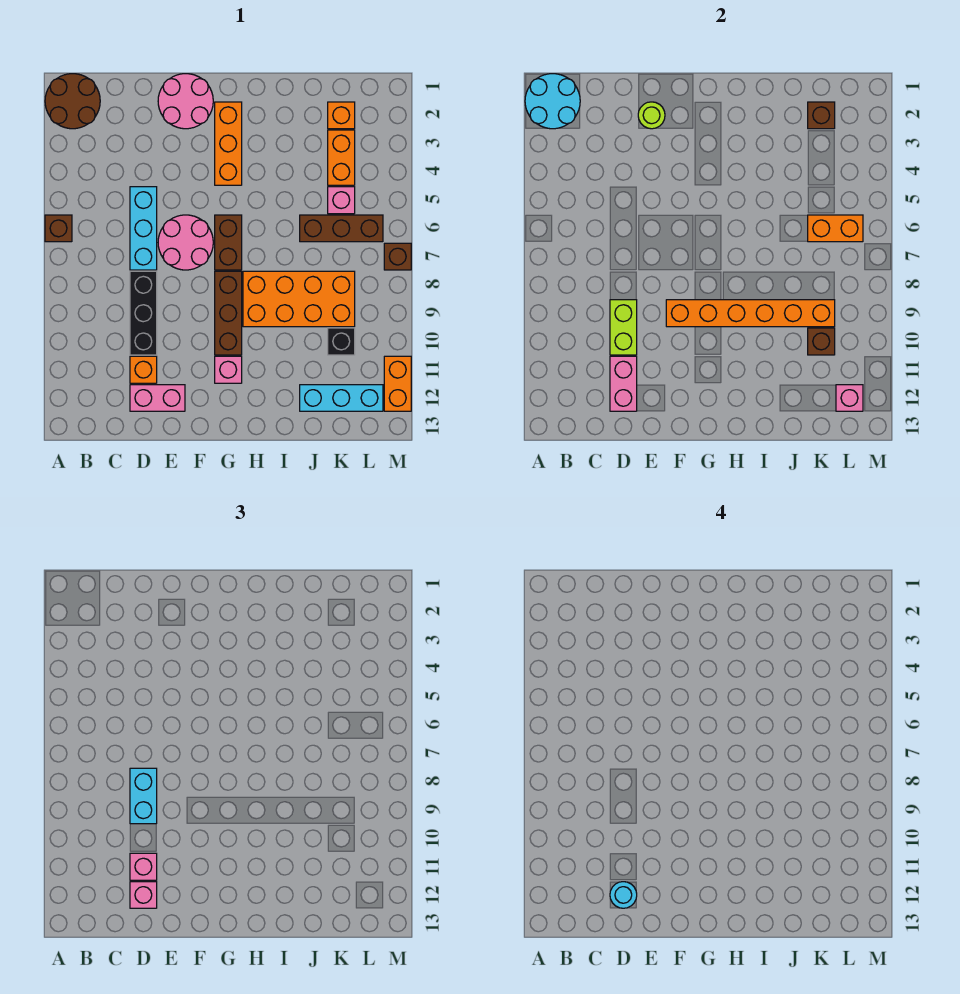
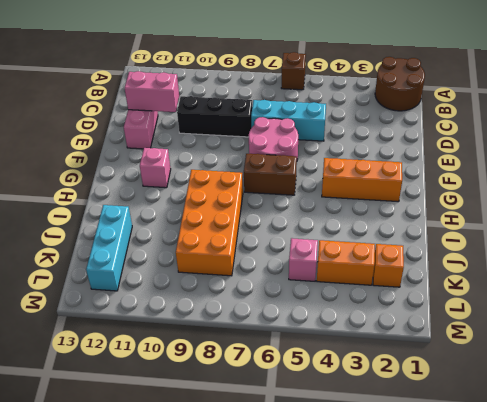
none -> orange brick D11 level 1
none -> pink round brick E1:F2 level 1
none -> brown brick G8:G10 level 1
none -> brown brick J6:L6 level 1

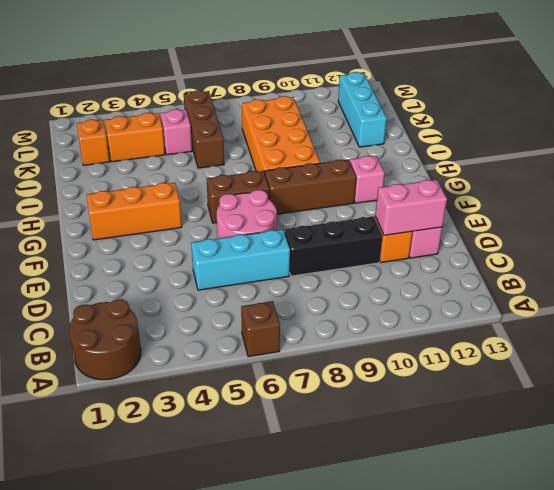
none -> pink round brick E1:F2 level 1
none -> black brick K10 level 1
none -> brown brick M7 level 1
none -> orange brick M11:M12 level 1

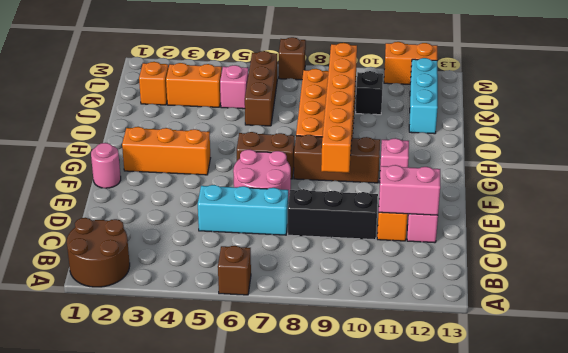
pink round brick F1 level 1 -> pink round brick E1:F2 level 1
none -> cyan round brick A1:B2 level 2
none -> lime brick D9:D10 level 2
none -> lime round brick E2 level 2
none -> brown brick K2 level 2

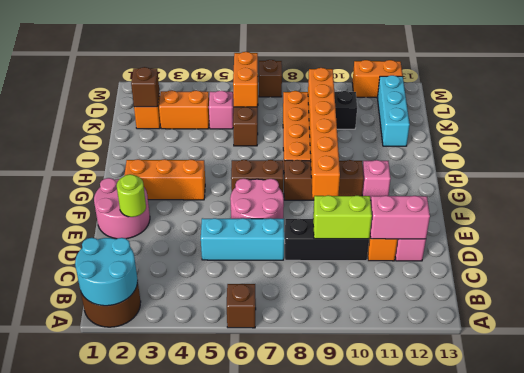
none -> brown brick K10 level 2
none -> pink brick L12 level 2
none -> cyan brick D8:D9 level 3
none -> pink brick D11 level 3

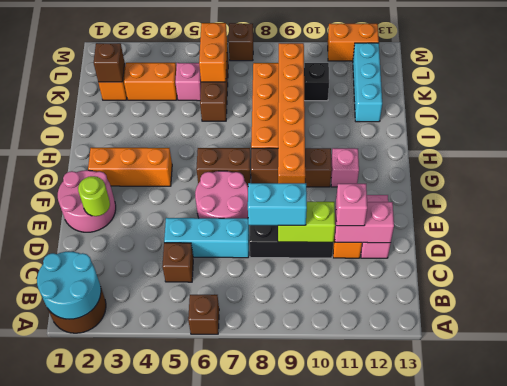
brown brick C5 level 1 -> brown brick K10 level 2
none -> pink brick L12 level 2
none -> pink brick D12 level 3
none -> cyan round brick D12 level 4

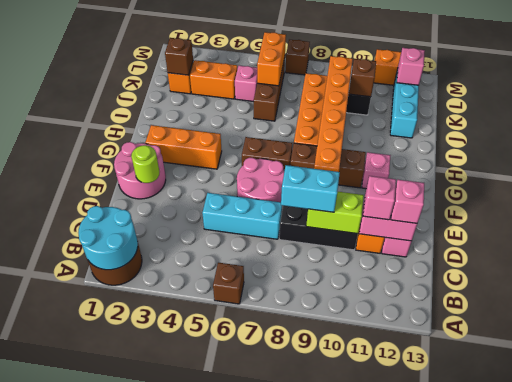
none -> cyan round brick D12 level 4

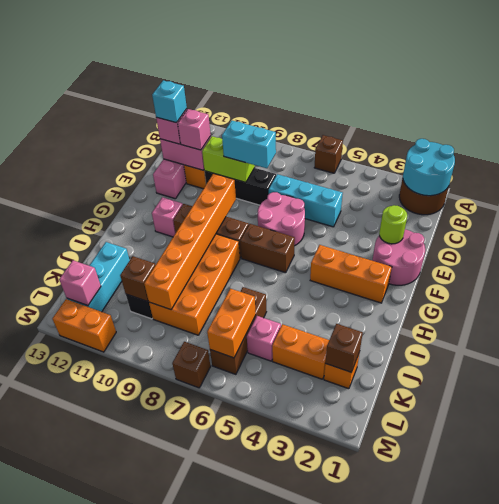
cyan brick D12 level 4 -> cyan round brick D12 level 4

